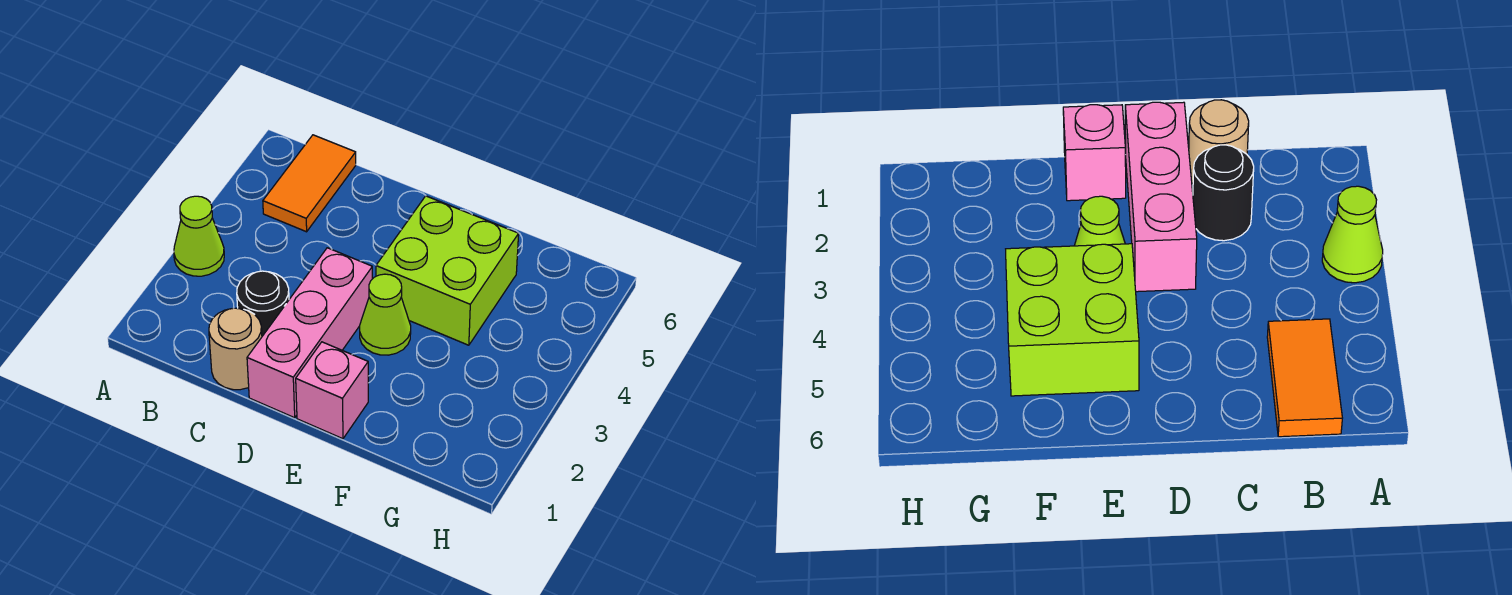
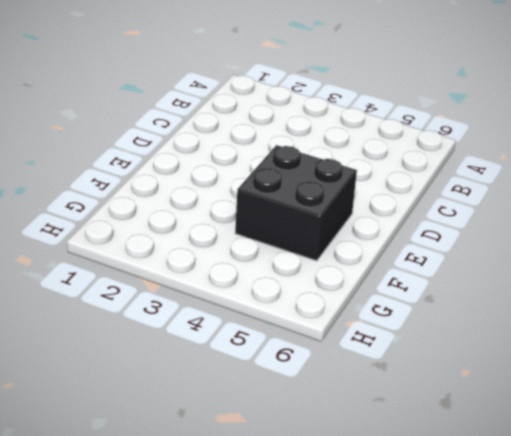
black brick E4:F5 level 1 -> lime brick E4:F5 level 1
none -> lime cone A3 level 1
none -> orange tile B5:B6 level 1

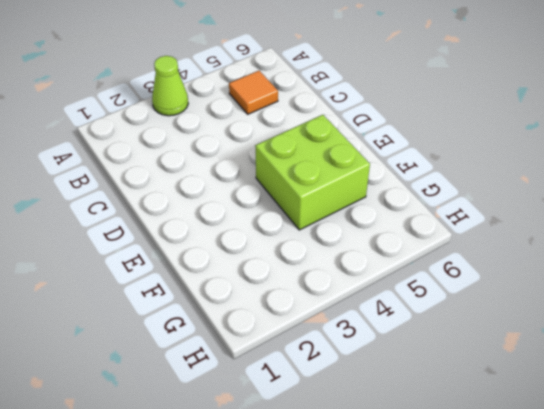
orange tile B5 level 1 -> orange tile B5:B6 level 1
none -> tan round brick C1 level 1
none -> black round brick C2 level 1

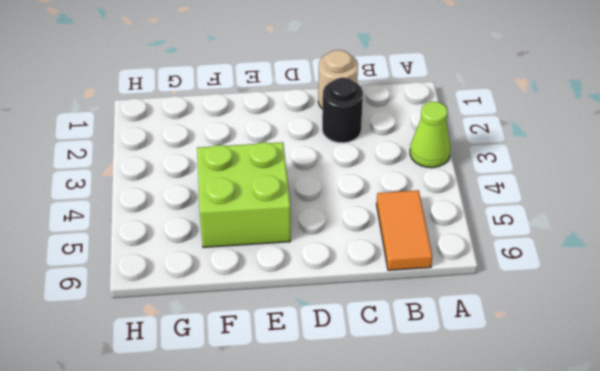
none -> pink brick D1:D3 level 1
none -> pink brick E1 level 1

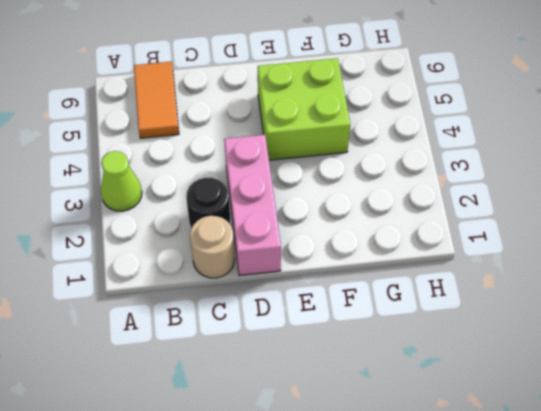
none -> pink brick E1 level 1
none -> lime cone E3 level 1

